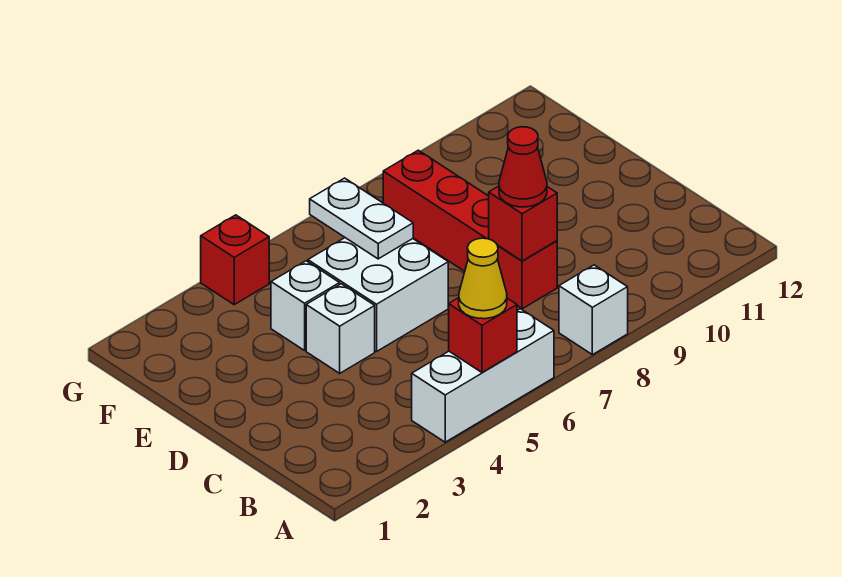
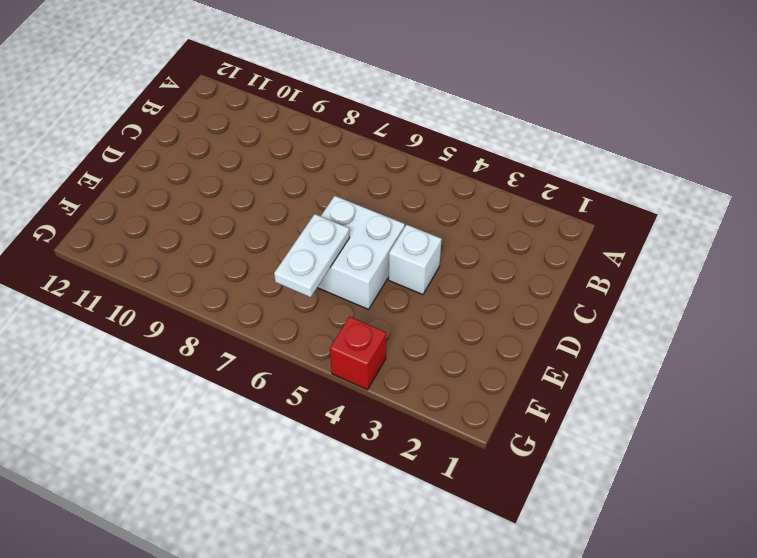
none -> white brick A4:A6 level 1
none -> white brick A8 level 1
none -> red brick C8:F8 level 1

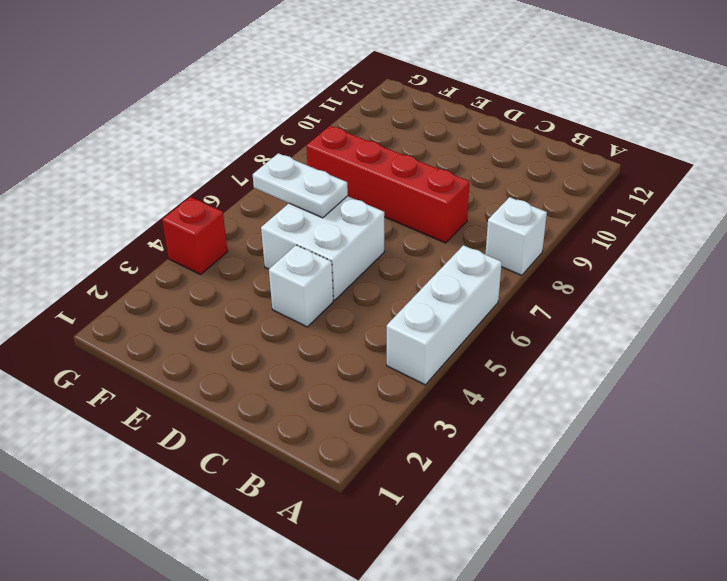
none -> white brick E4 level 1
none -> red brick A5 level 2
none -> red brick C8 level 2

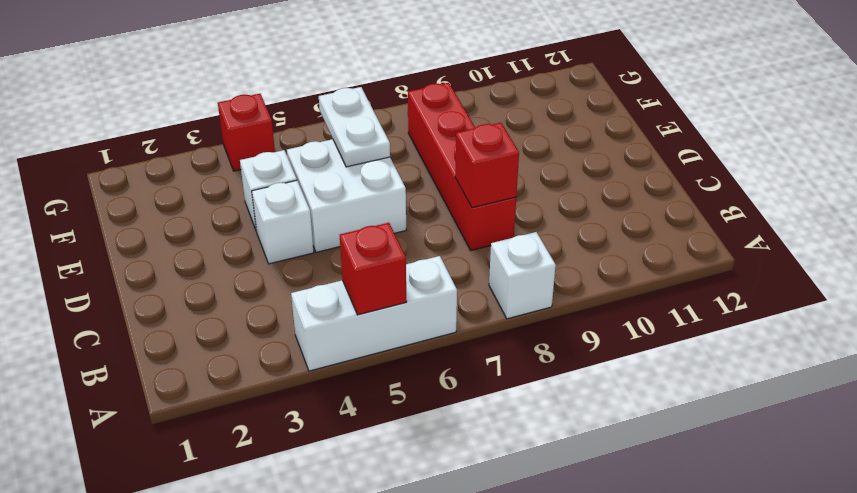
none -> yellow cone A5 level 3
none -> red cone C8 level 3

